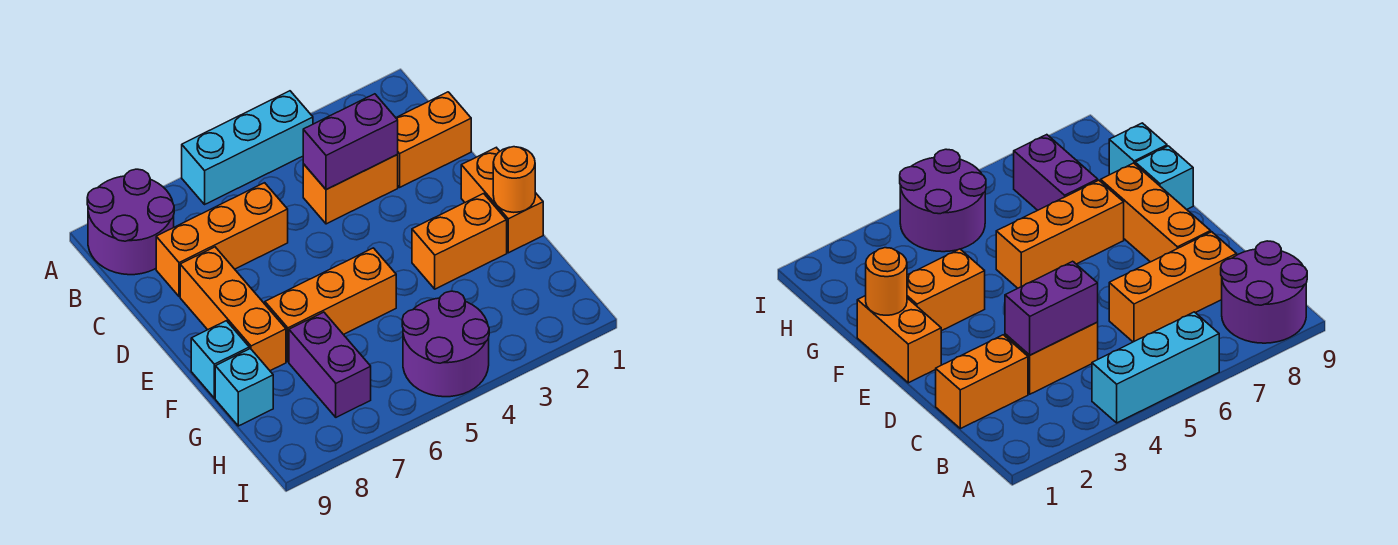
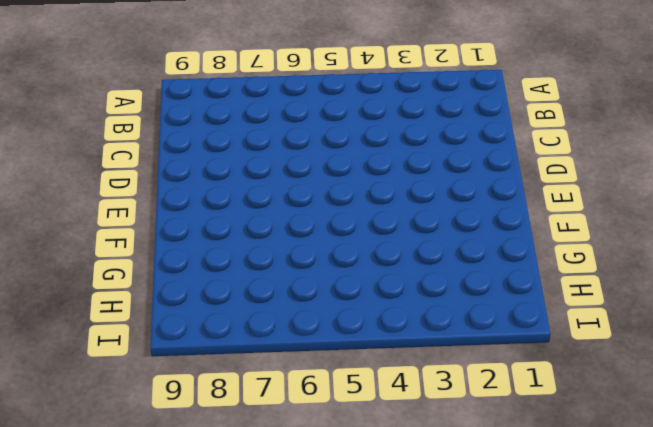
none -> cyan brick A4:A6 level 1
none -> purple round brick A8:B9 level 1
none -> orange brick C1:C2 level 1

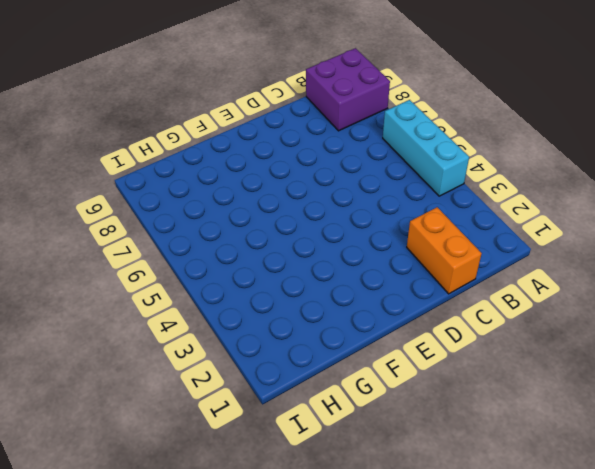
purple brick A8:B9 level 1 -> purple round brick A8:B9 level 1
none -> orange brick C3:C4 level 1
none -> orange brick C6:C8 level 1
none -> orange brick D8:F8 level 1

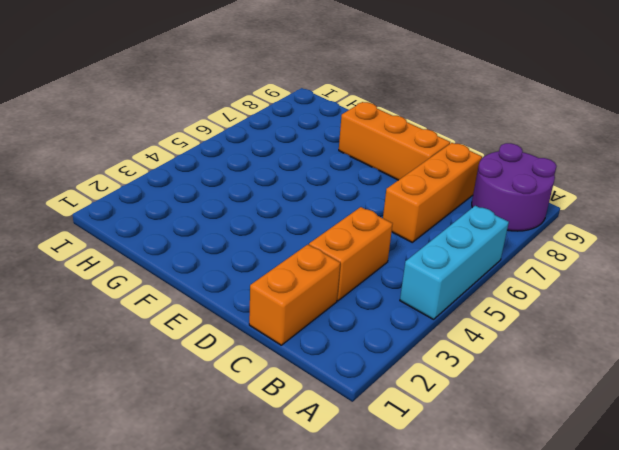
none -> orange brick E1:F1 level 1
none -> orange brick F2:F3 level 1
none -> orange brick F5:F7 level 1

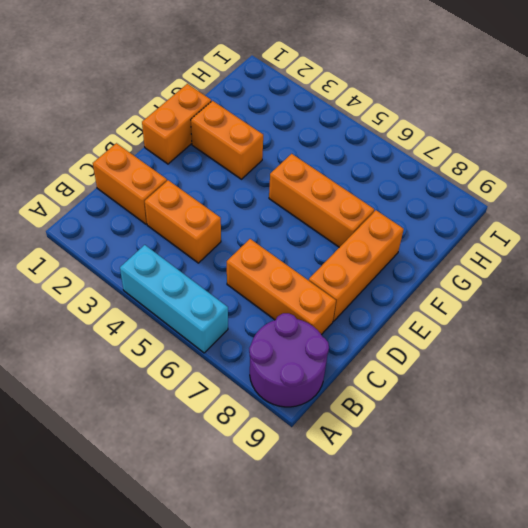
none -> cyan brick F9 level 1
none -> purple brick G7:H7 level 1
none -> cyan brick G9 level 1

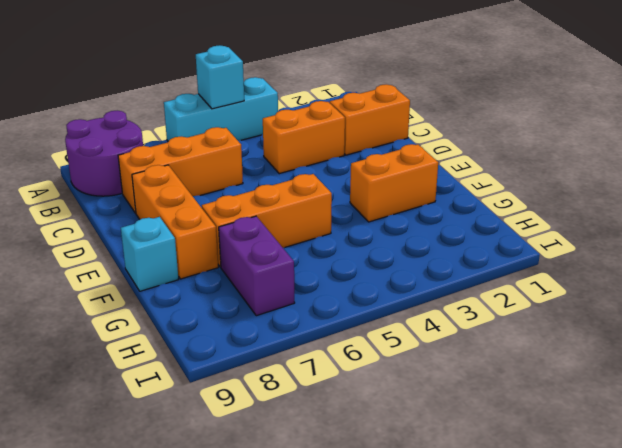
cyan brick A5 level 2 -> cyan brick G9 level 1
none -> orange brick E1:F1 level 1
none -> purple round brick H4:I5 level 1
none -> purple brick C3:C4 level 2

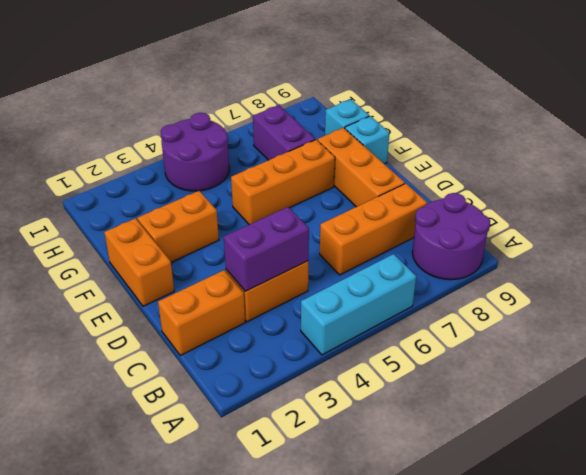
none -> orange round brick F1 level 2

